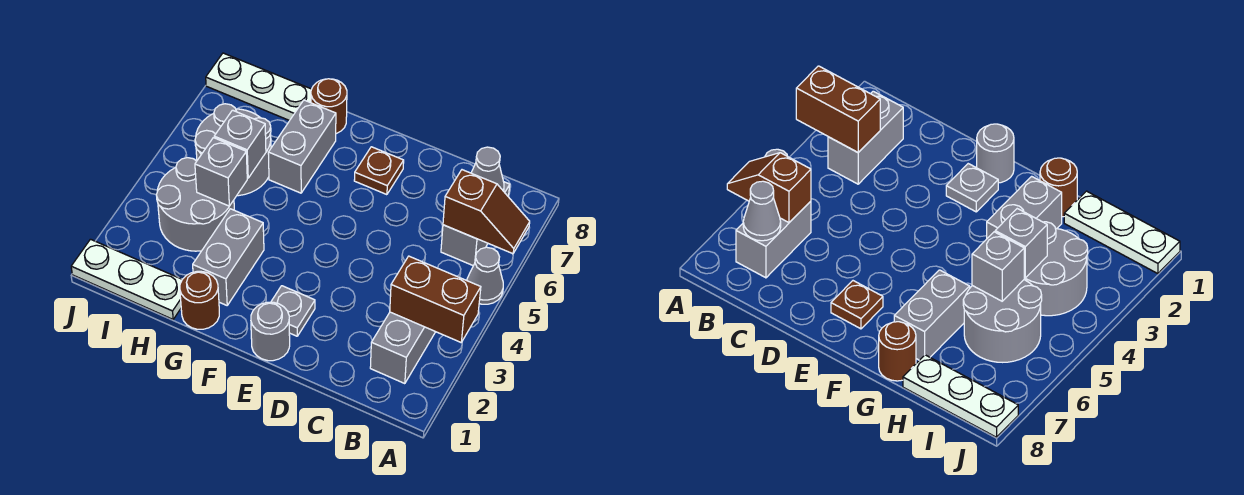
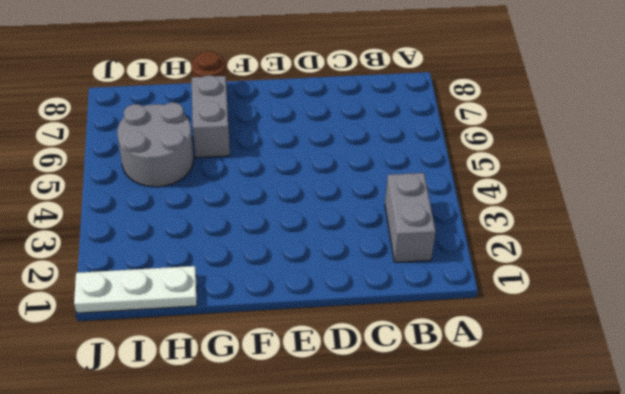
none -> grey cone A5 level 1
none -> grey brick B6:B7 level 1
none -> grey round brick E1 level 1

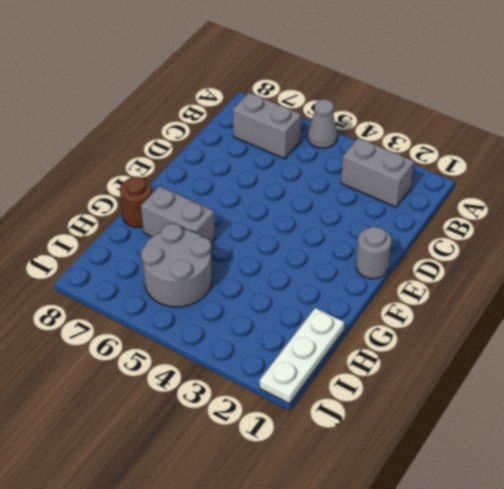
none -> grey plate E2 level 1
none -> brown plate E7 level 1
none -> brown round brick G1 level 1

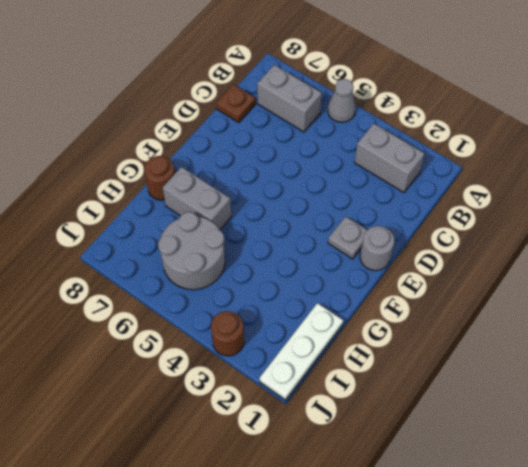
brown plate C8 level 1 -> brown plate E7 level 1
brown round brick J3 level 1 -> brown round brick G1 level 1
none -> grey brick G2:G3 level 1
none -> grey round brick H3:I4 level 1
none -> white plate H8:J8 level 1

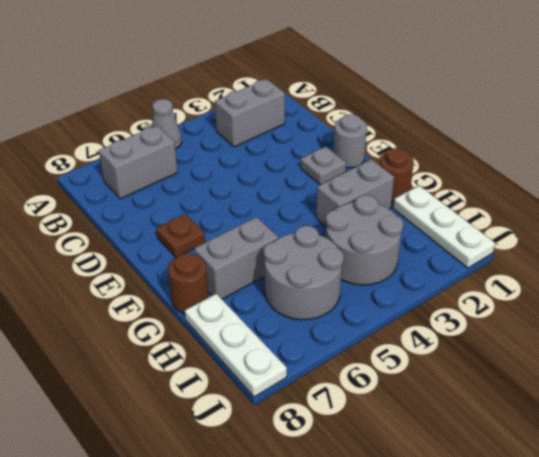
none -> brown brick A3:B3 level 2
none -> brown slope A6:B6 level 2 top B
none -> grey cone B7 level 2

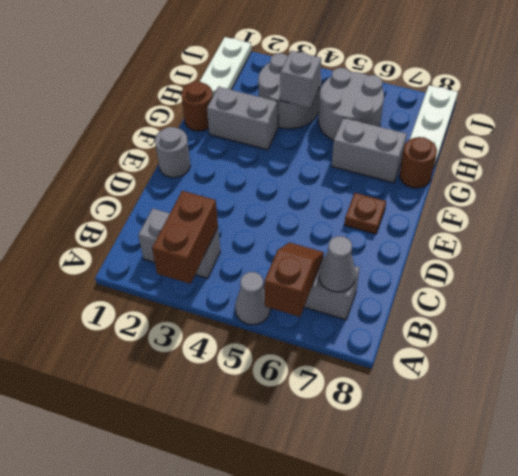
brown slope A6:B6 level 2 top A -> brown slope A6:B6 level 2 top B
none -> grey plate E2 level 1
none -> grey brick H5 level 2

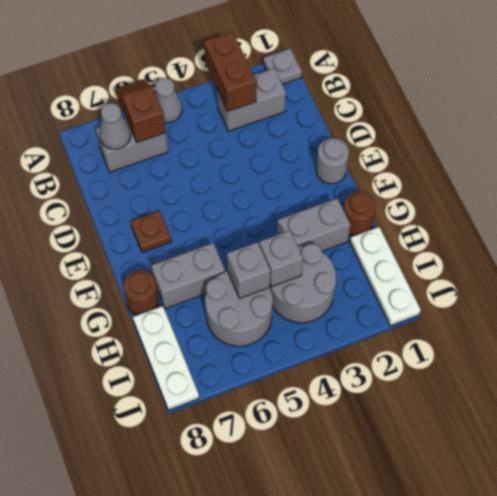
grey plate A1 level 1 -> grey plate E2 level 1

